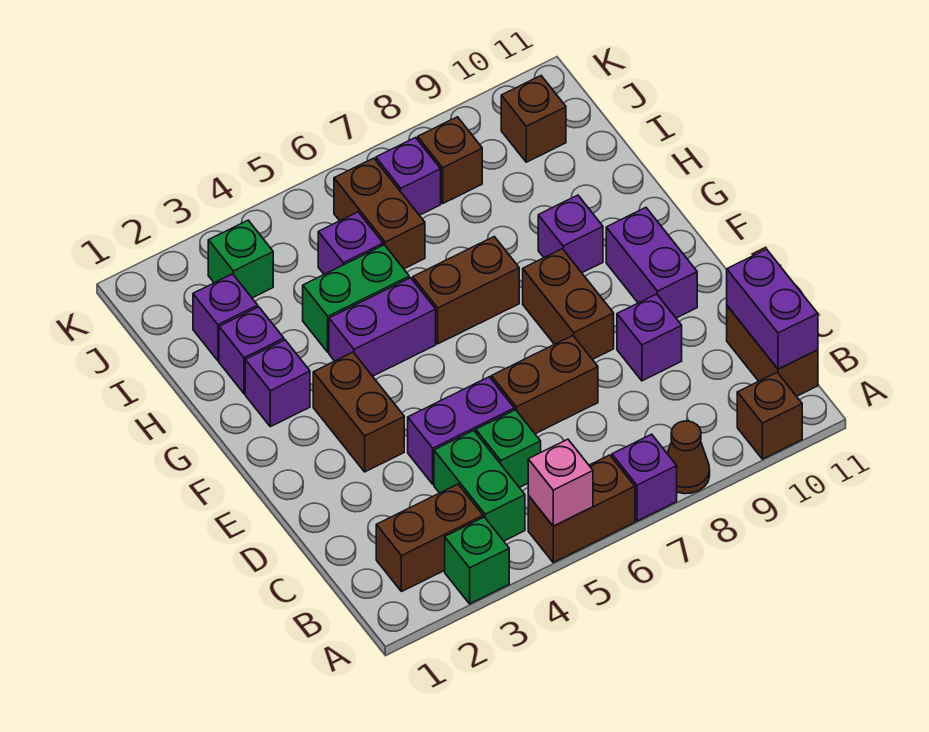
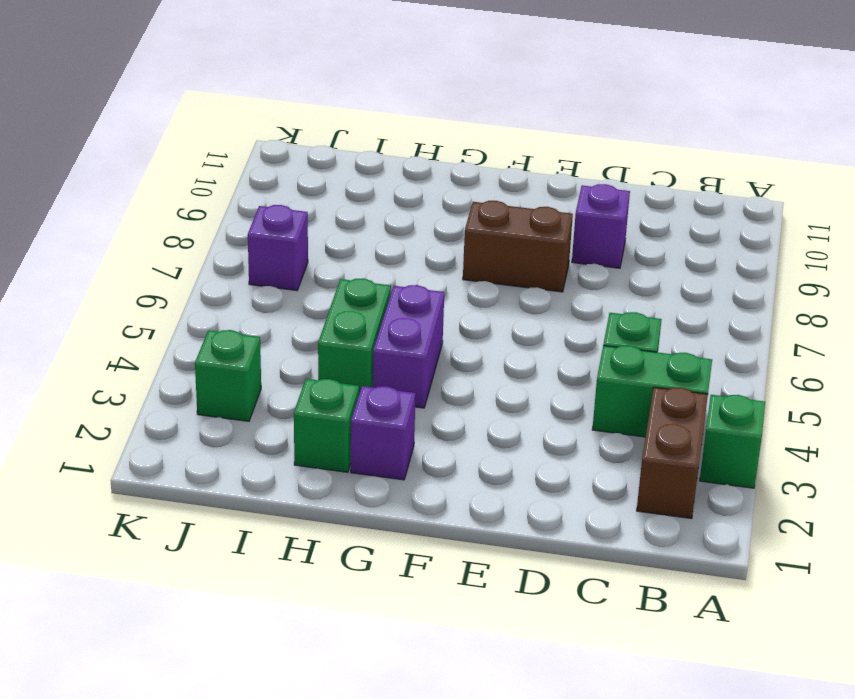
green brick H2 level 1 -> purple brick H2 level 1
none -> brown brick A5:A6 level 1
none -> purple brick A7 level 1
none -> brown cone A8 level 1
none -> brown brick A10 level 1

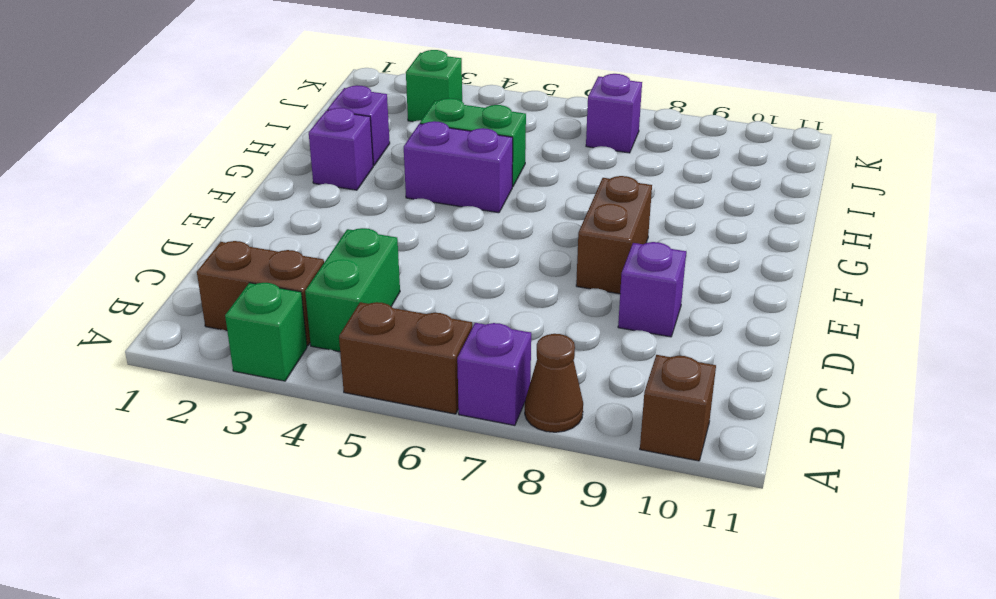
none -> brown brick B11:C11 level 1
none -> green brick C5 level 1
none -> purple brick D4:D5 level 1
none -> brown brick D6:D7 level 1

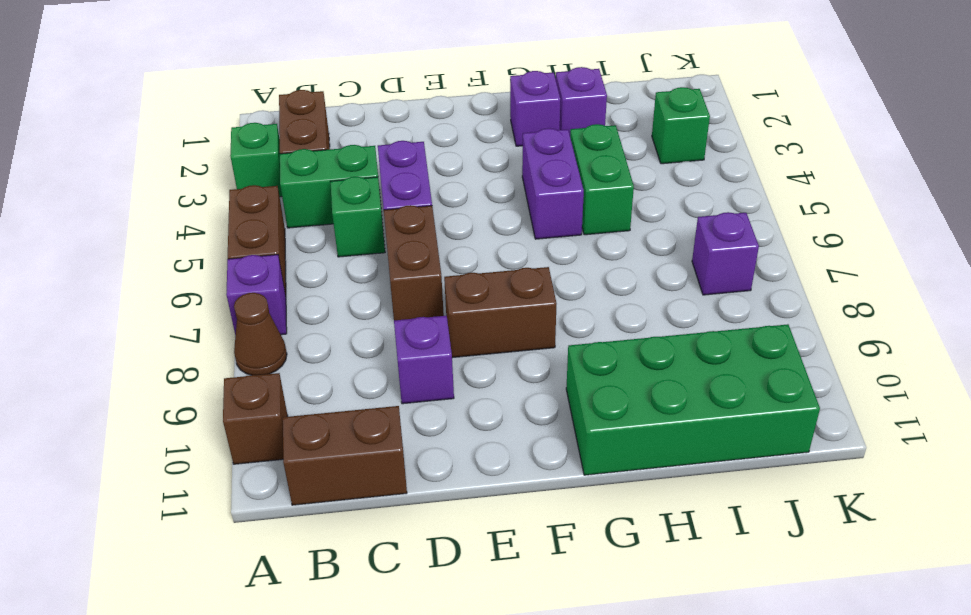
green brick G10:J11 level 1 -> brown brick J10 level 1
none -> brown brick E3:F3 level 1
none -> purple brick E10:F10 level 1
none -> brown brick G6:G7 level 1
none -> purple brick G9 level 1

